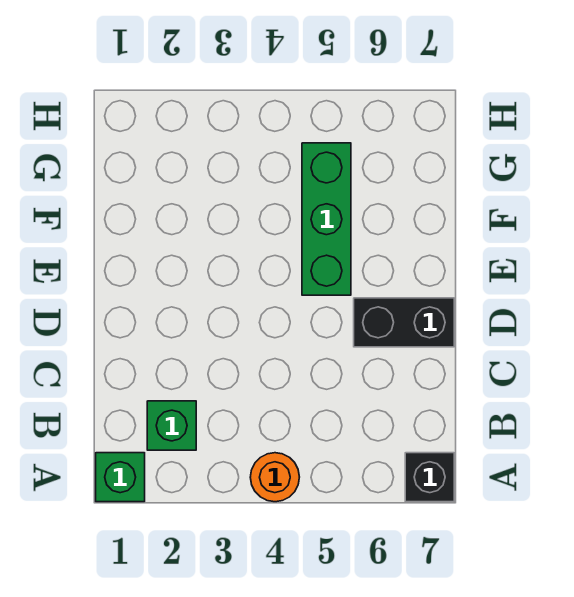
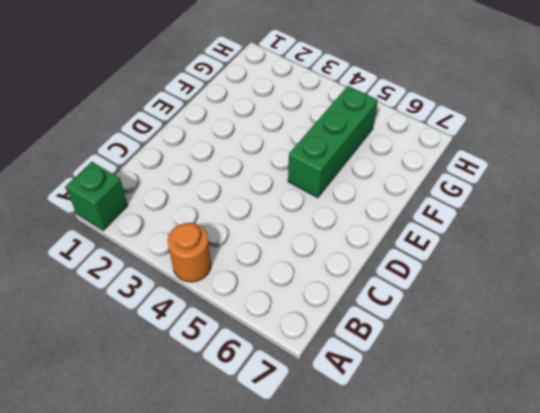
none -> black brick A7 level 1
none -> green brick B2 level 1

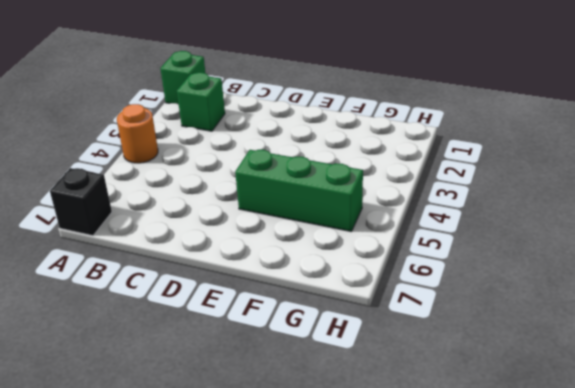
none -> black brick D6:D7 level 1

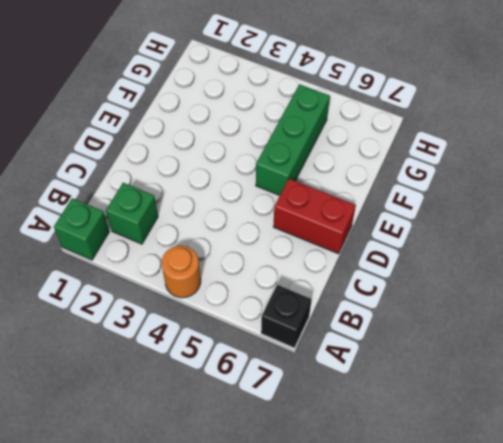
red brick D6:D7 level 1 -> black brick D6:D7 level 1

